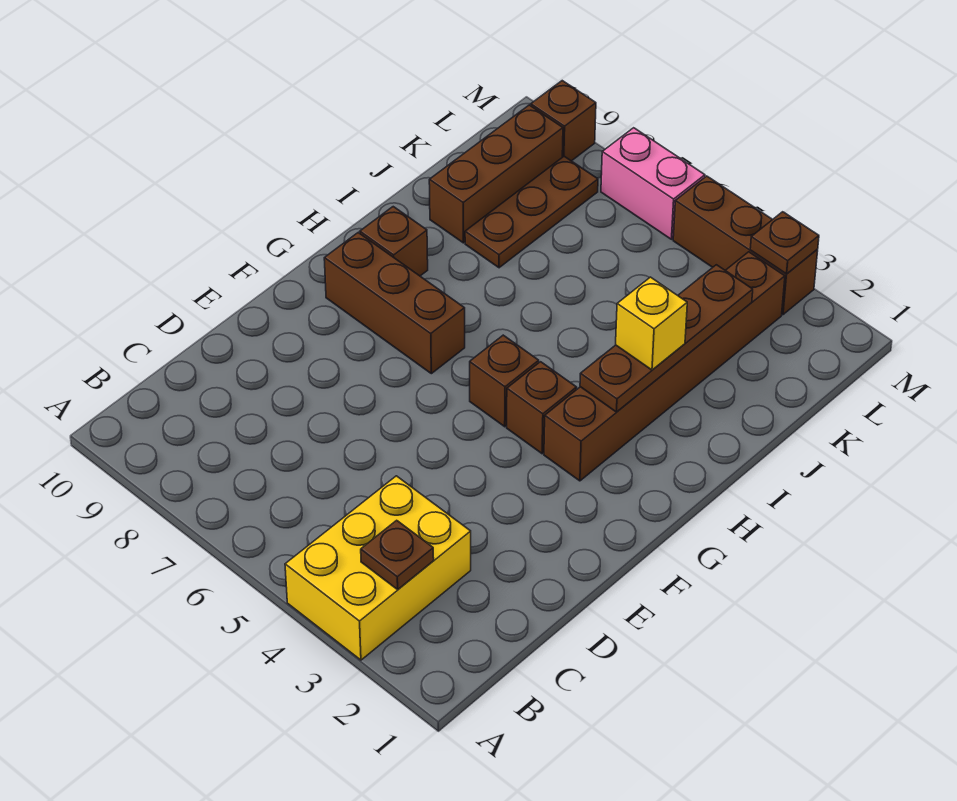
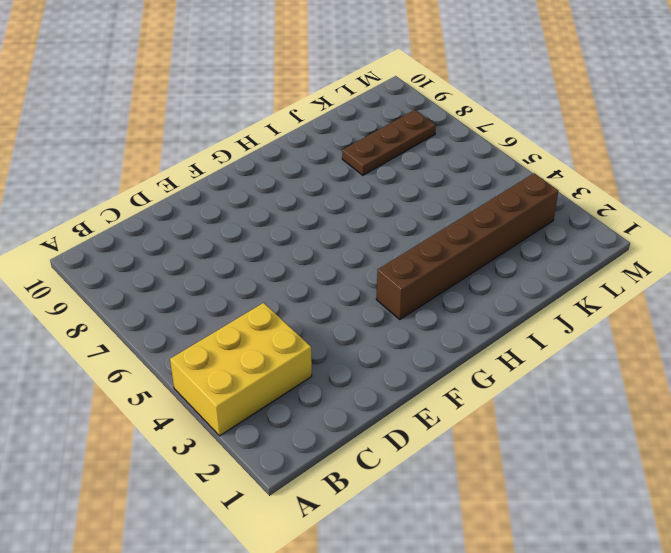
none -> brown brick G4 level 1
none -> brown brick G5 level 1
none -> brown brick G7:G9 level 1

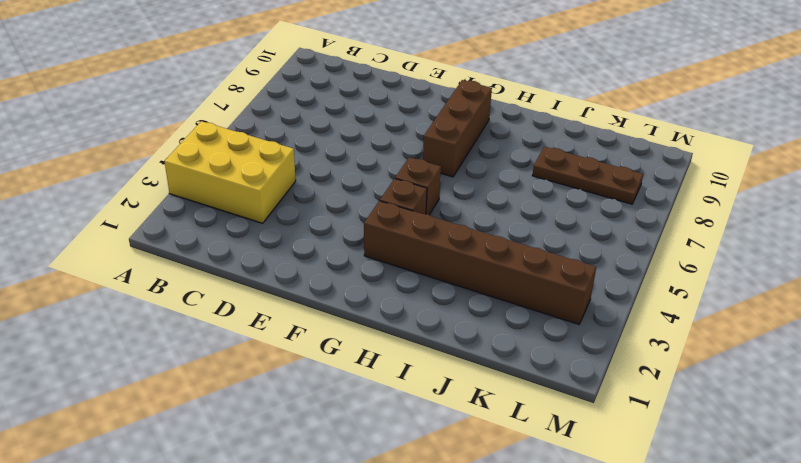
none -> brown brick H9 level 1
none -> brown brick J9:L9 level 1
none -> brown brick M3:M5 level 1

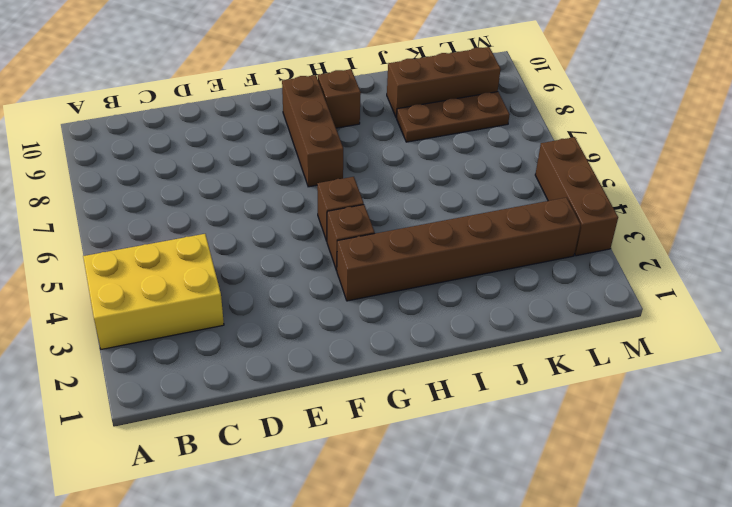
none -> pink brick M6:M7 level 1
none -> brown brick M9 level 1
none -> brown plate B3 level 2

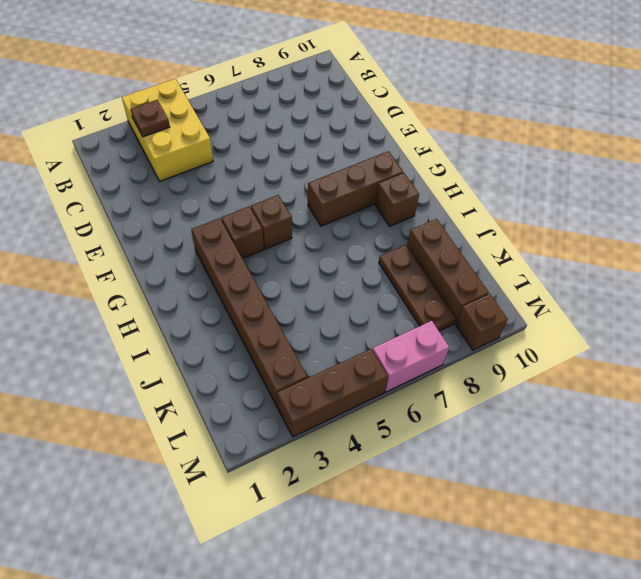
none -> brown plate H3:K3 level 2
none -> brown plate M3 level 2
none -> yellow brick I3 level 3

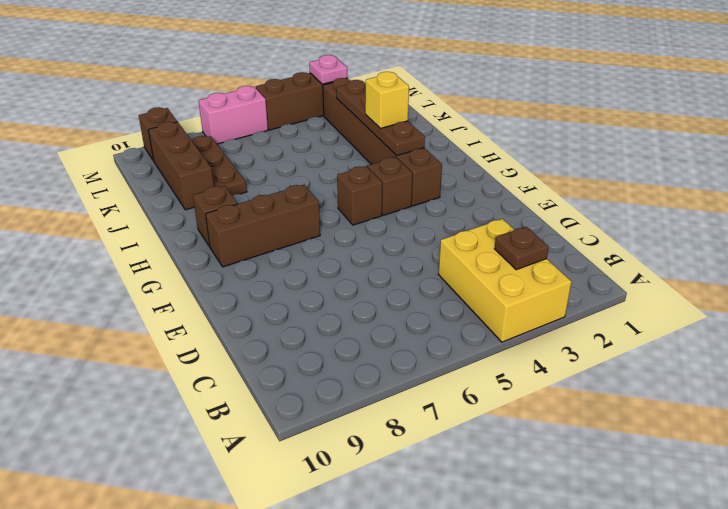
pink plate M3 level 2 -> brown plate M3 level 2

